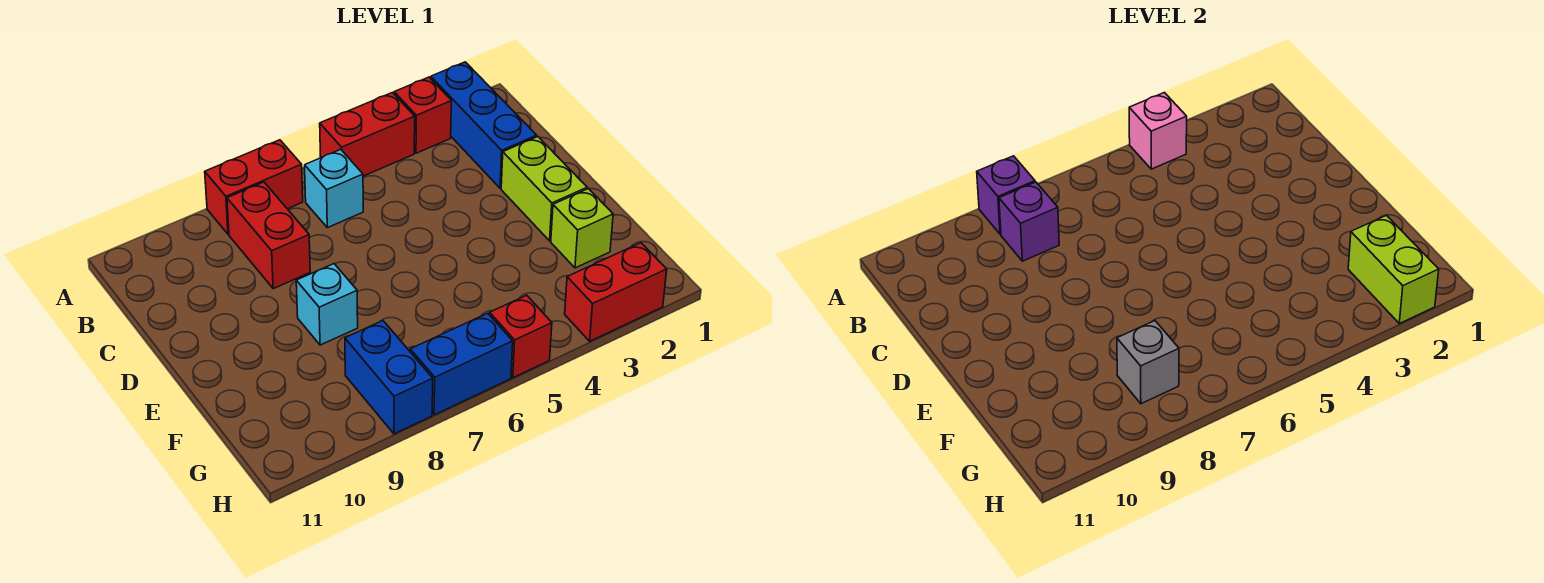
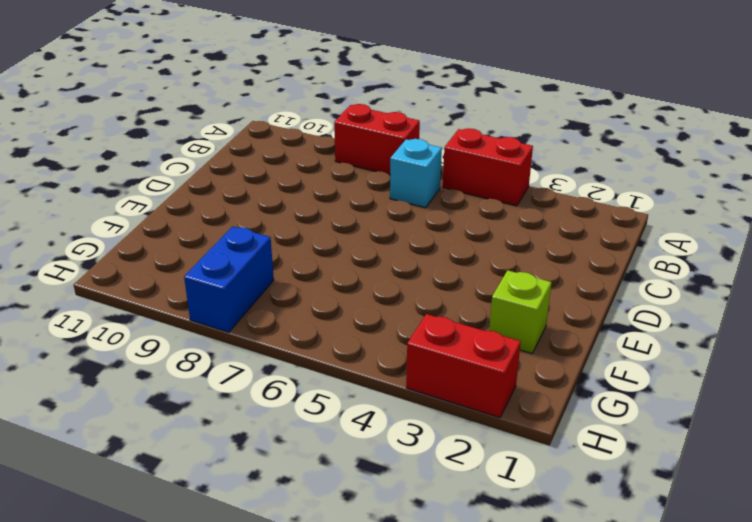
none -> blue brick A2:C2 level 1
none -> red brick A3 level 1
none -> red brick B8:C8 level 1

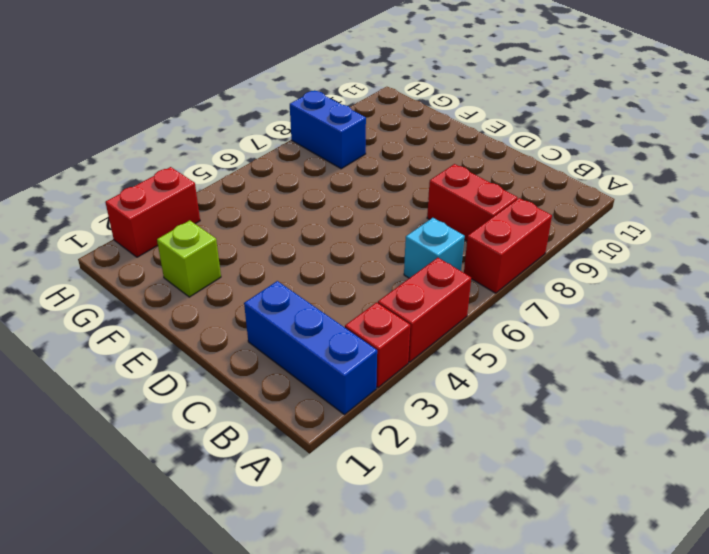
none -> lime brick D2:E2 level 1
none -> cyan brick E8 level 1
none -> red brick H5 level 1

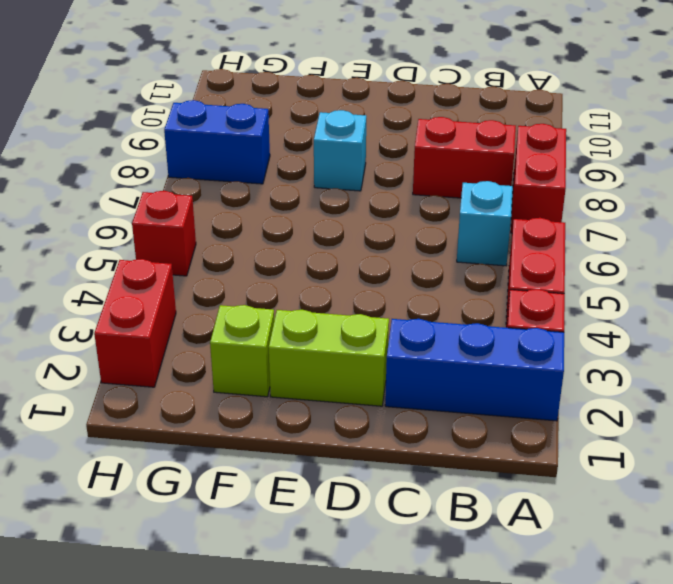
none -> blue brick H6:H7 level 1
none -> pink brick A4 level 2
none -> purple brick A8 level 2

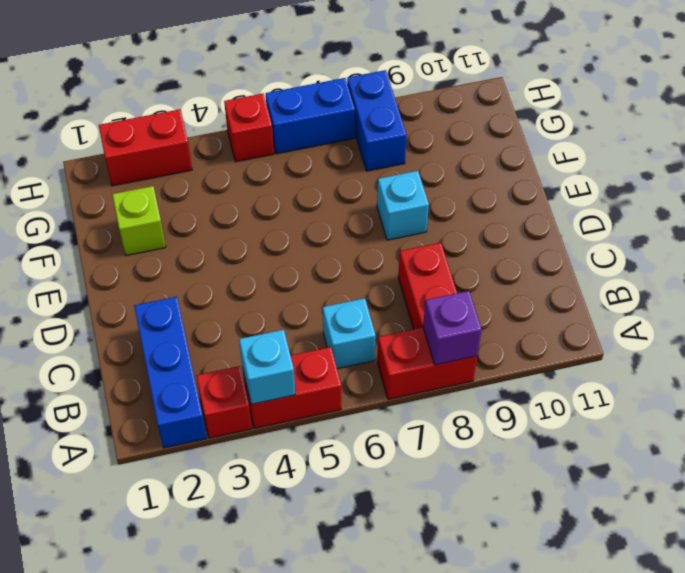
cyan brick A4 level 2 -> pink brick A4 level 2
none -> lime brick D2:E2 level 1
none -> purple brick B8 level 2
none -> lime brick G2:H2 level 2

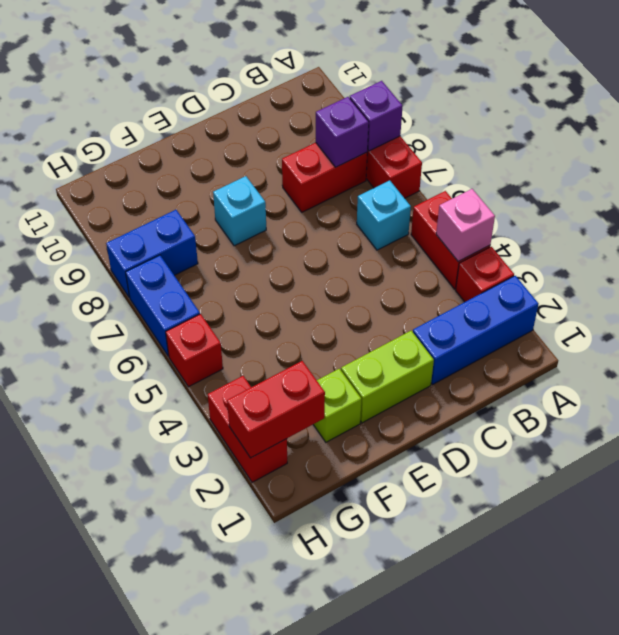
red brick G2:H2 level 2 -> lime brick G2:H2 level 2
none -> grey brick G8 level 2

